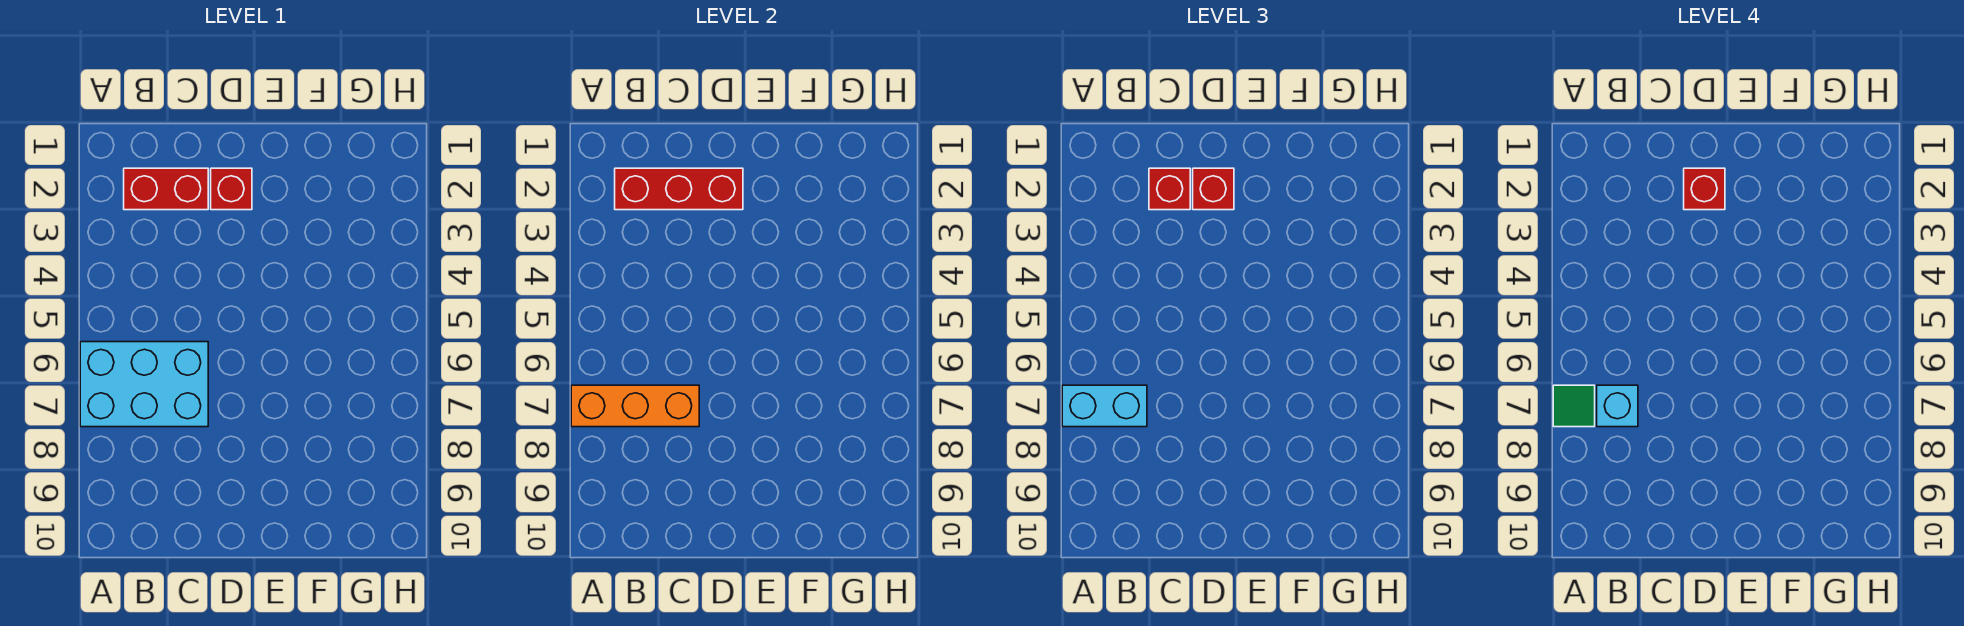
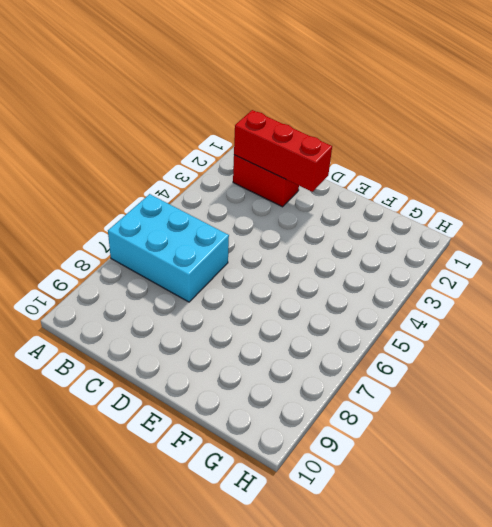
none -> red brick D2 level 1
none -> orange brick A7:C7 level 2

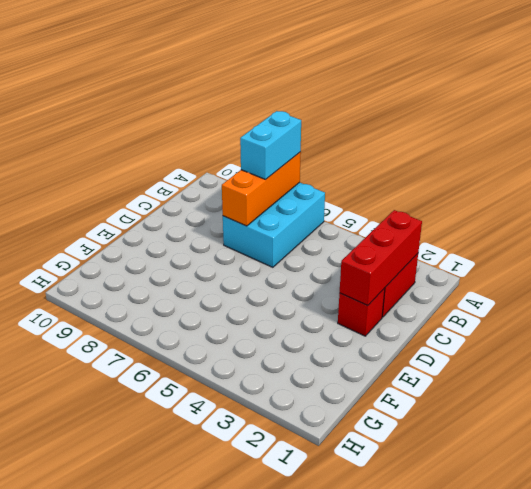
none -> red brick C2 level 3
none -> red brick D2 level 3

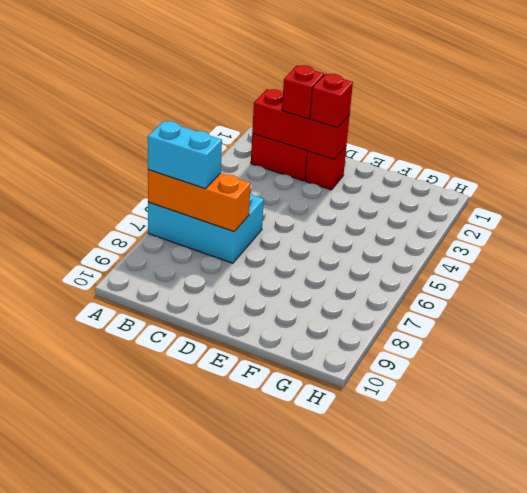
none -> green tile A7 level 4
none -> cyan brick B7 level 4

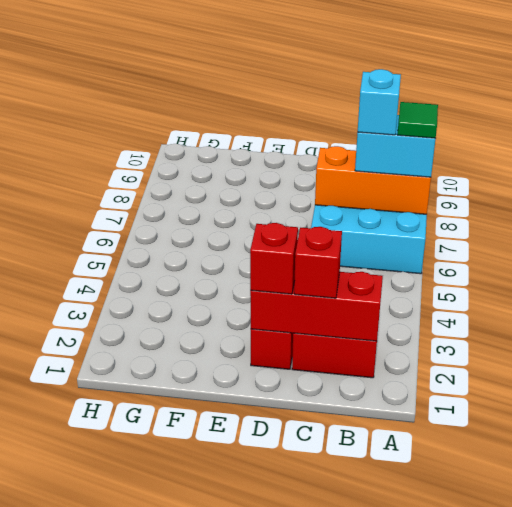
none -> red brick D2 level 4

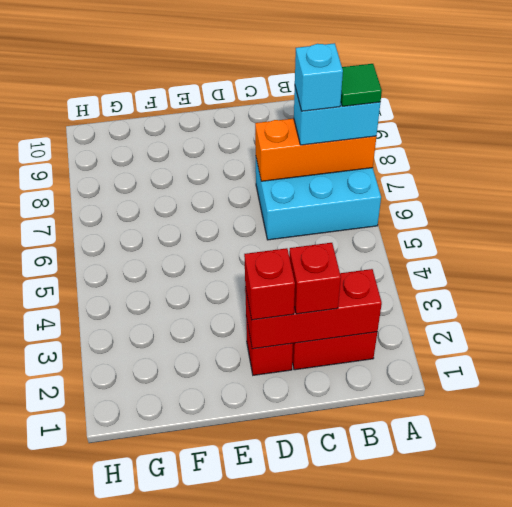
none -> red brick D2 level 4

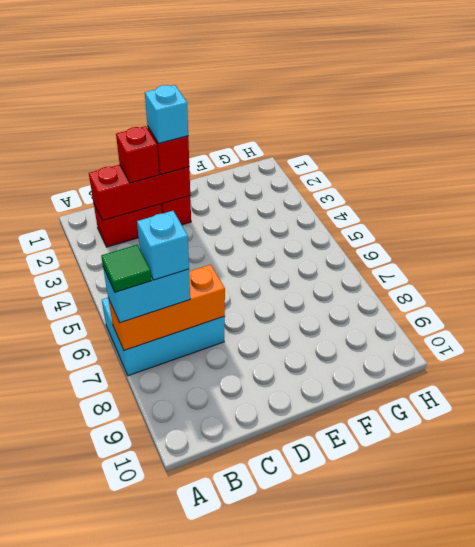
cyan brick D2 level 4 -> red brick D2 level 4

